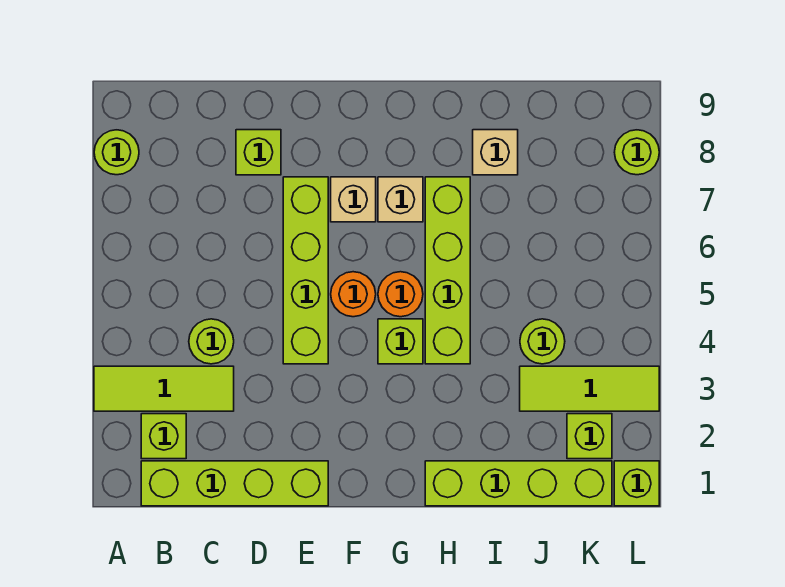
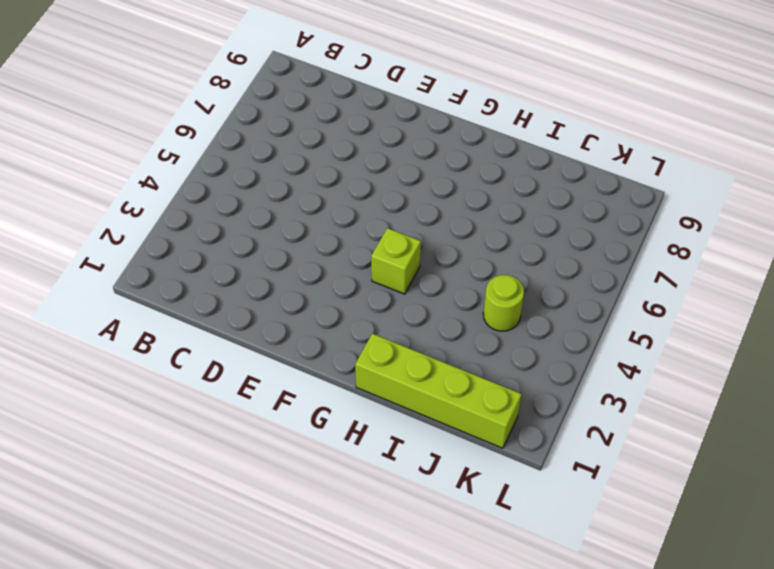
none -> lime tile A3:C3 level 1
none -> lime round brick A8 level 1
none -> lime brick B1:E1 level 1

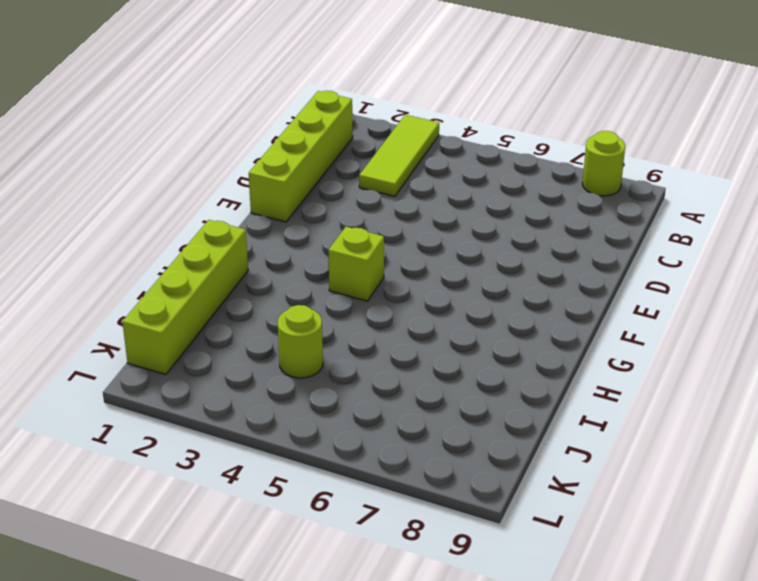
none -> lime brick B2 level 1
none -> lime round brick C4 level 1
none -> lime brick D8 level 1

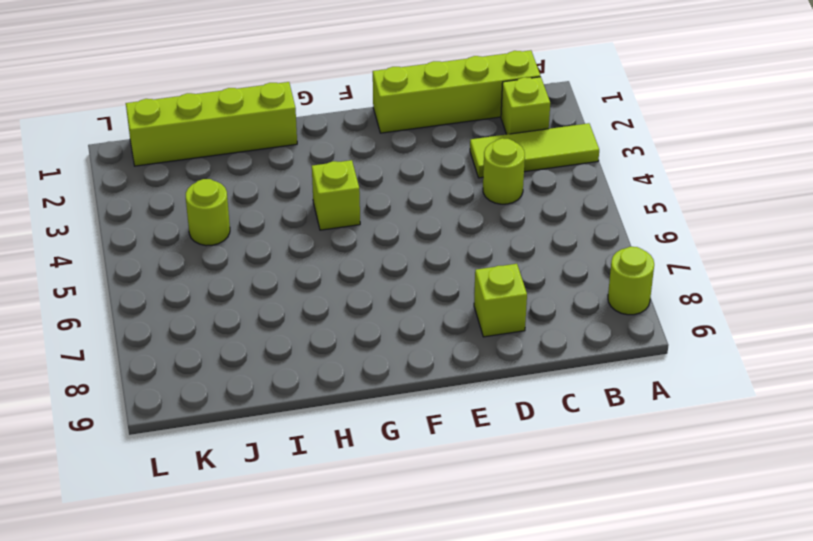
none -> lime brick E4:E7 level 1
none -> orange round brick F5 level 1
none -> tan brick F7 level 1

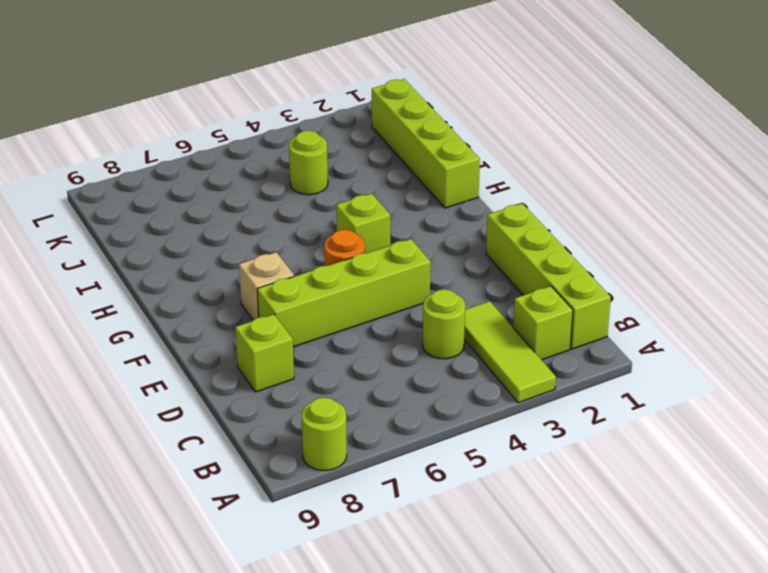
none -> orange round brick G5 level 1
none -> tan brick G7 level 1
none -> lime brick H4:H7 level 1

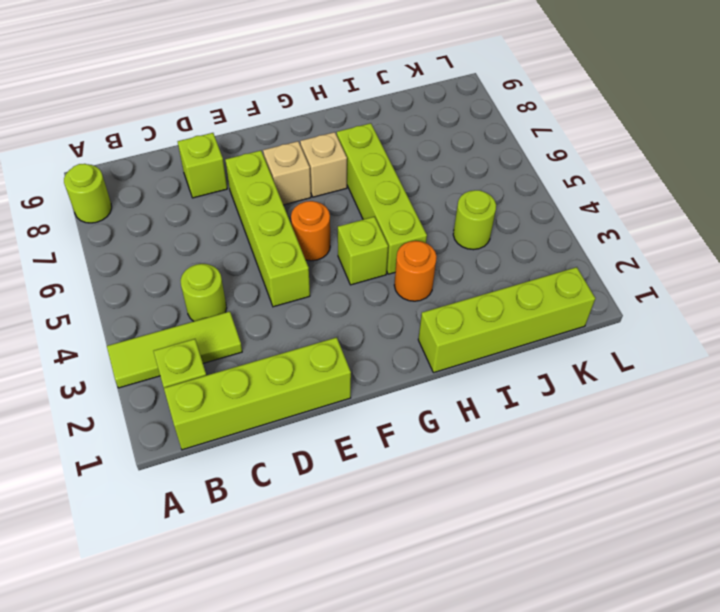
orange round brick H3 level 1 -> orange round brick G5 level 1
none -> tan brick I8 level 1
none -> lime tile J3:L3 level 1
none -> lime brick K2 level 1

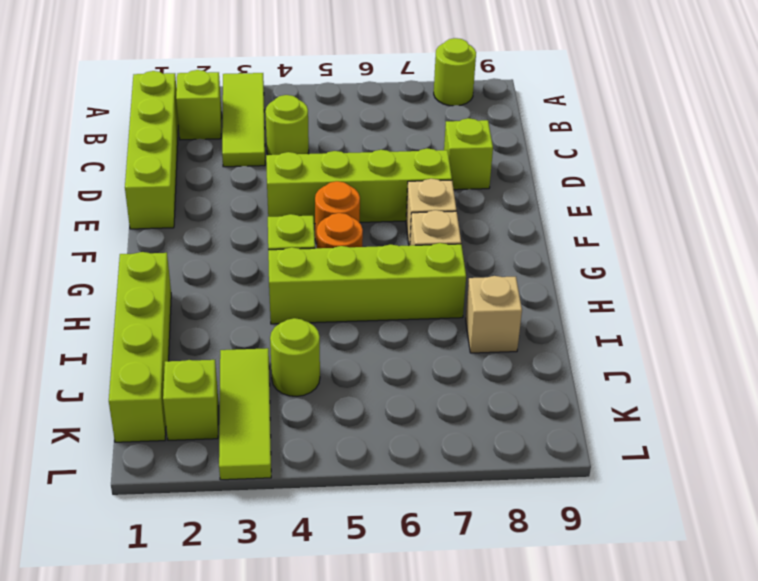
none -> lime brick L1 level 1
none -> lime round brick L8 level 1

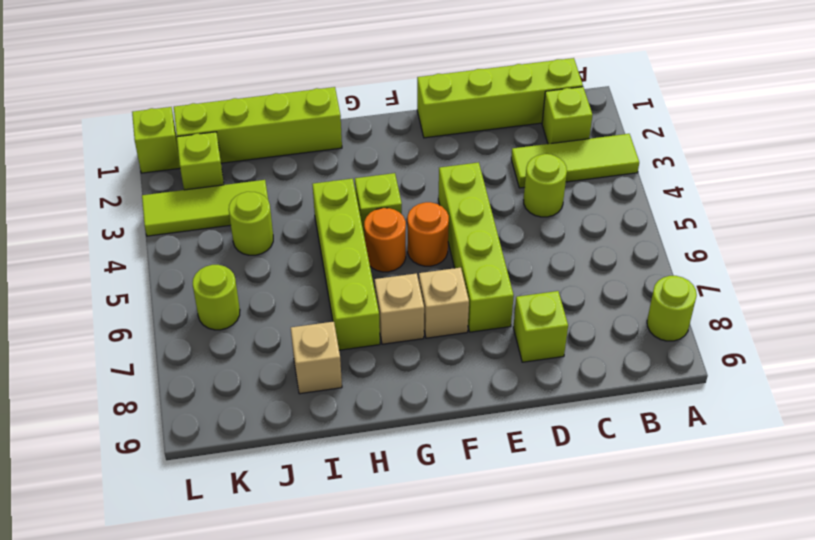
lime round brick K6 level 1 -> lime round brick L8 level 1

